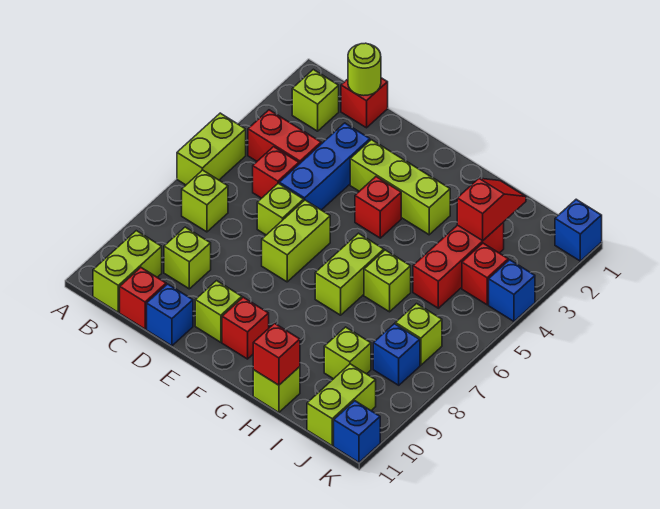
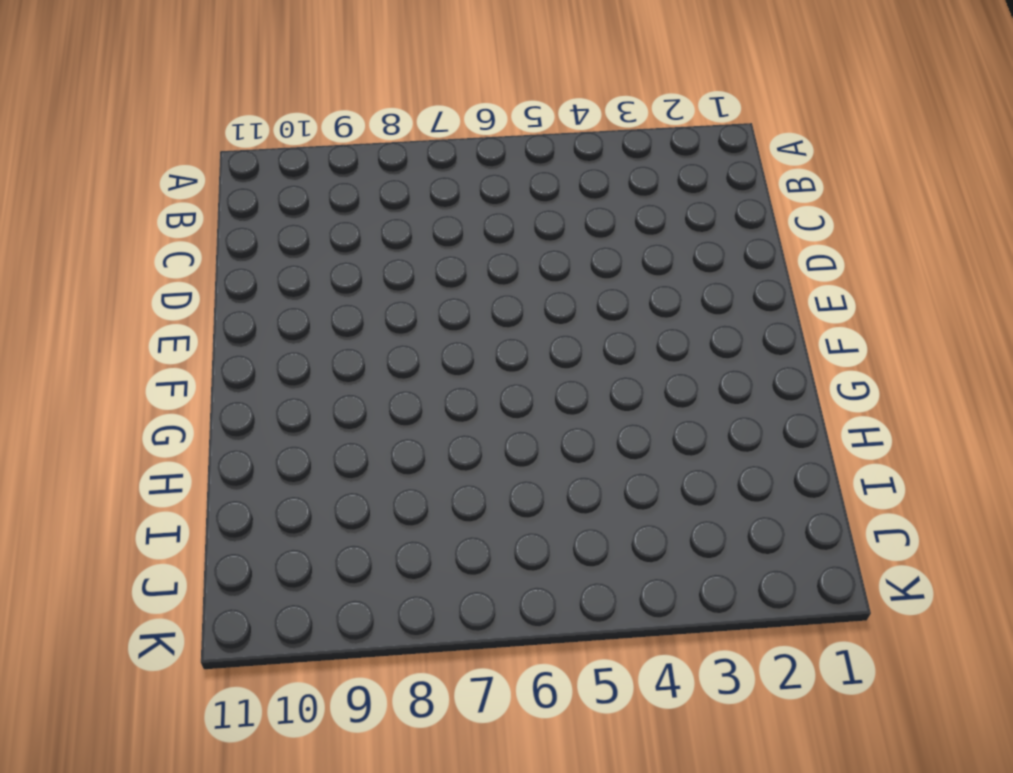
none -> lime brick A5:A6 level 1
none -> lime brick B2 level 1
none -> red brick B4:C4 level 1
none -> lime brick B7 level 1

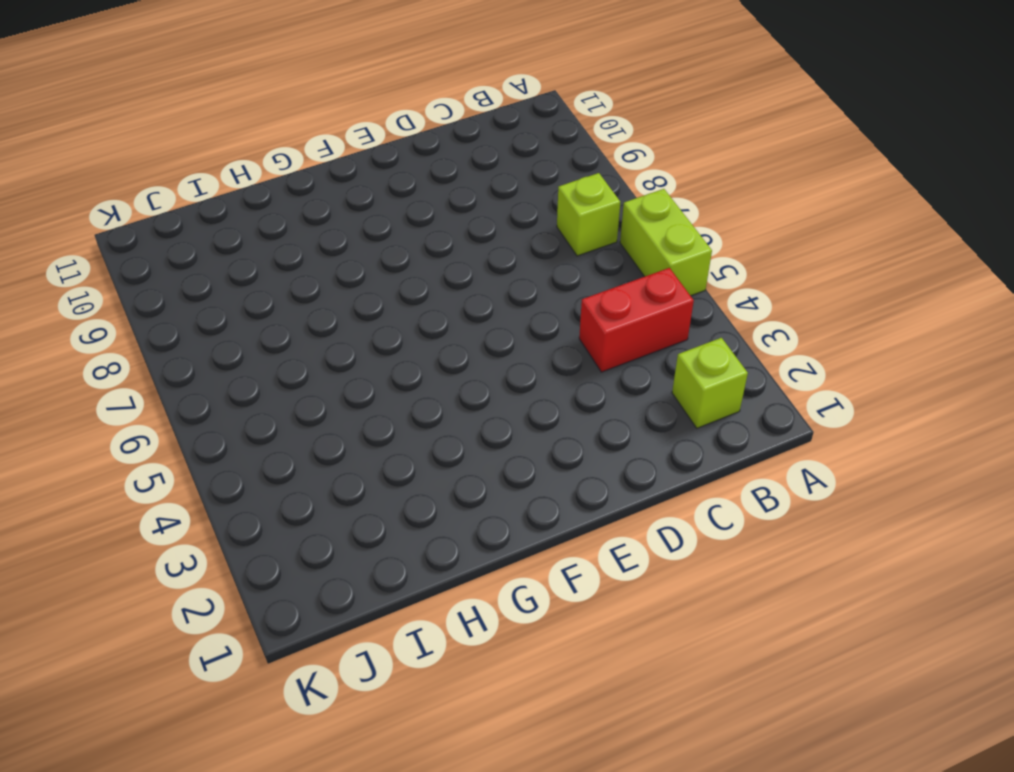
none -> lime brick B10:B11 level 1
none -> red brick C1 level 1
none -> red brick C5 level 1
none -> lime brick C9 level 1

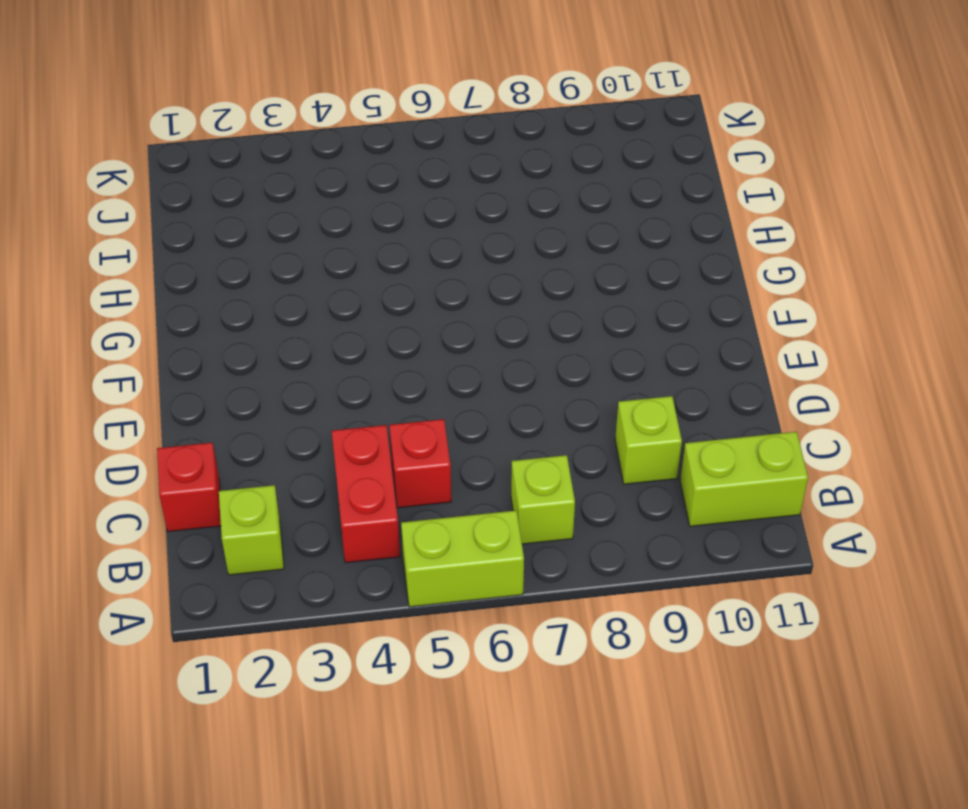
none -> red brick C11 level 1
none -> blue brick D3:D5 level 1
none -> lime brick D6 level 1
none -> blue brick D11 level 1

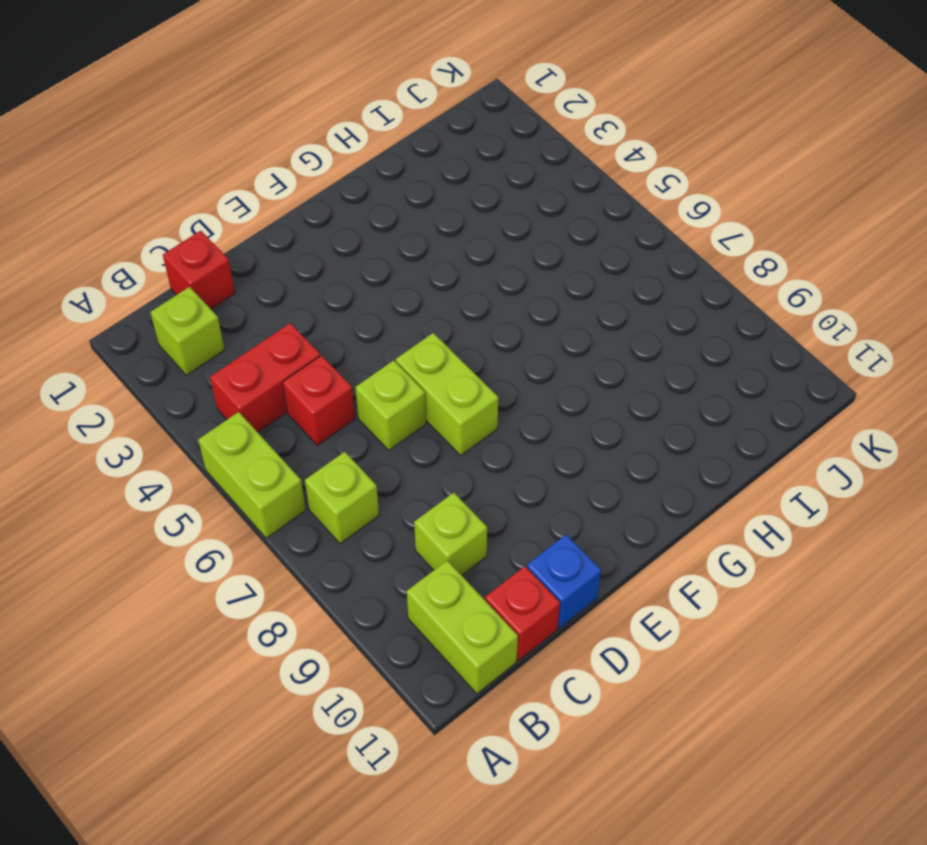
none -> blue brick D3:D5 level 1
none -> lime brick E3:G3 level 1
none -> lime brick E10 level 1
none -> red brick F4 level 1

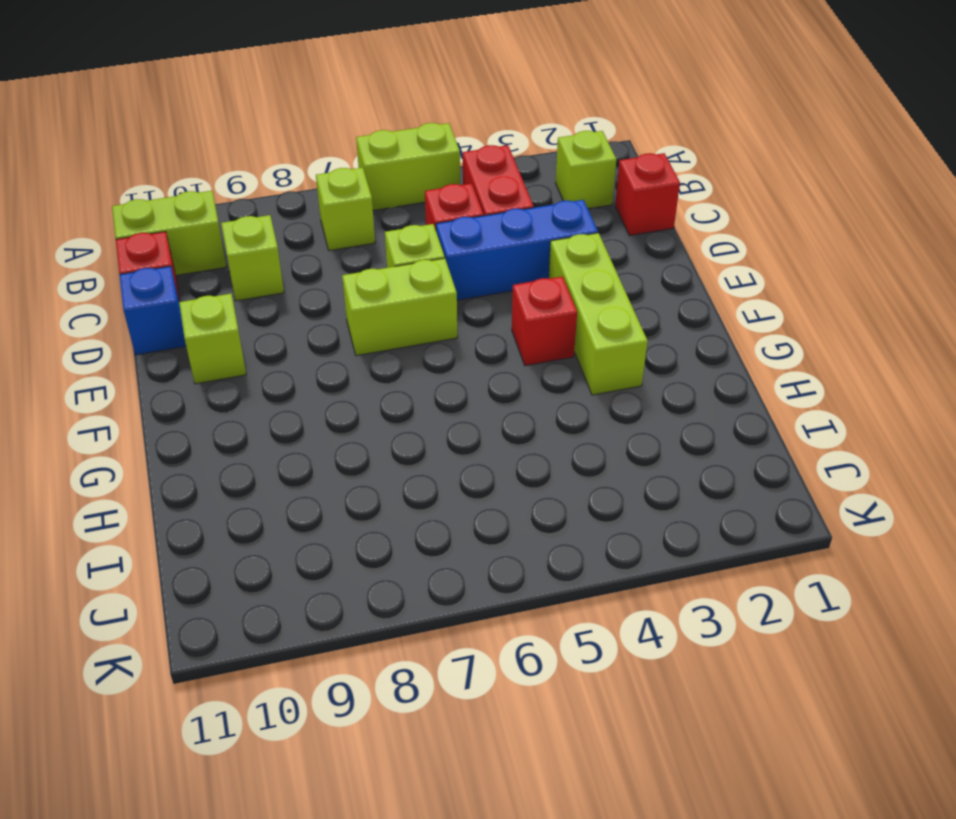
none -> red brick F10 level 1
none -> lime brick G6:G7 level 1
none -> lime brick H6 level 1
none -> lime brick H11 level 1

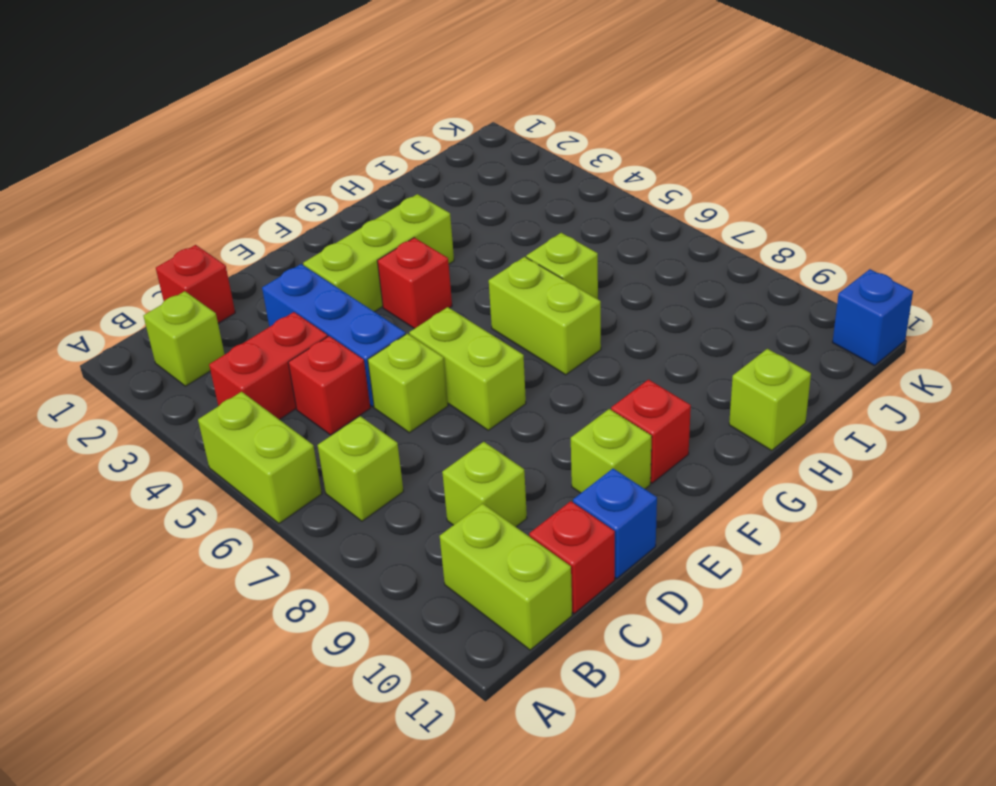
none -> red brick I3:I5 level 1
none -> lime brick I9 level 1
none -> red brick J4 level 1
none -> lime brick J7 level 1

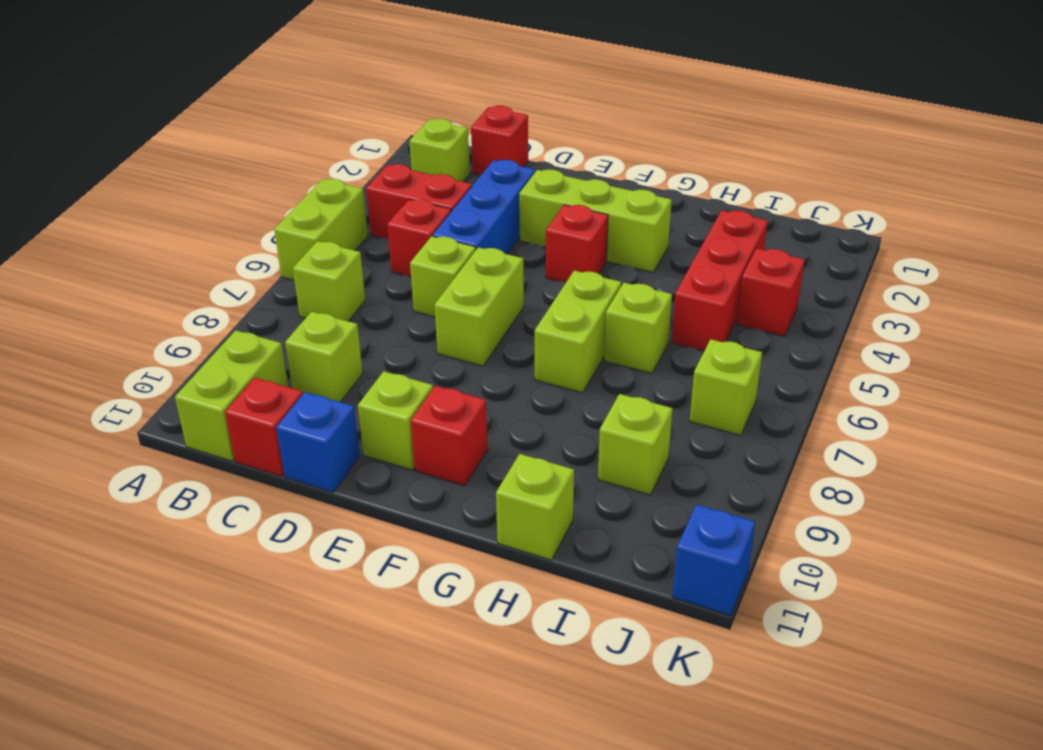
none -> blue brick J8 level 1
none -> lime brick J10:J11 level 1
none -> blue brick K1 level 1
none -> blue brick K4 level 1

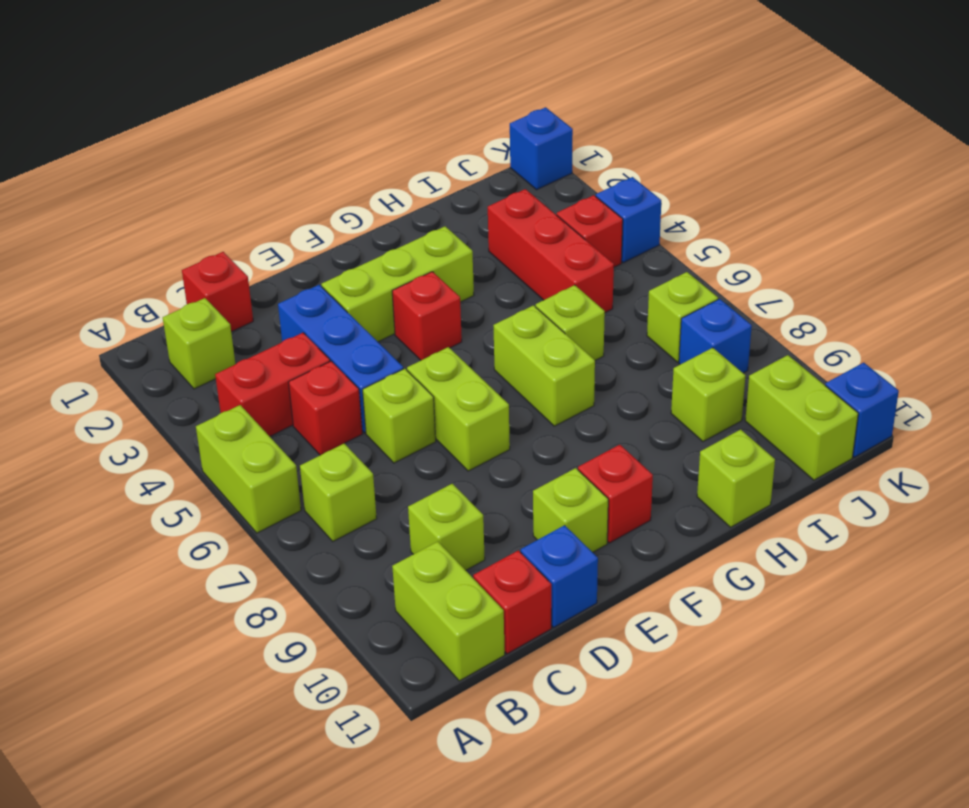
none -> lime round brick C1 level 2
none -> red brick H11 level 2
none -> red slope I2:I3 level 2 top 3

